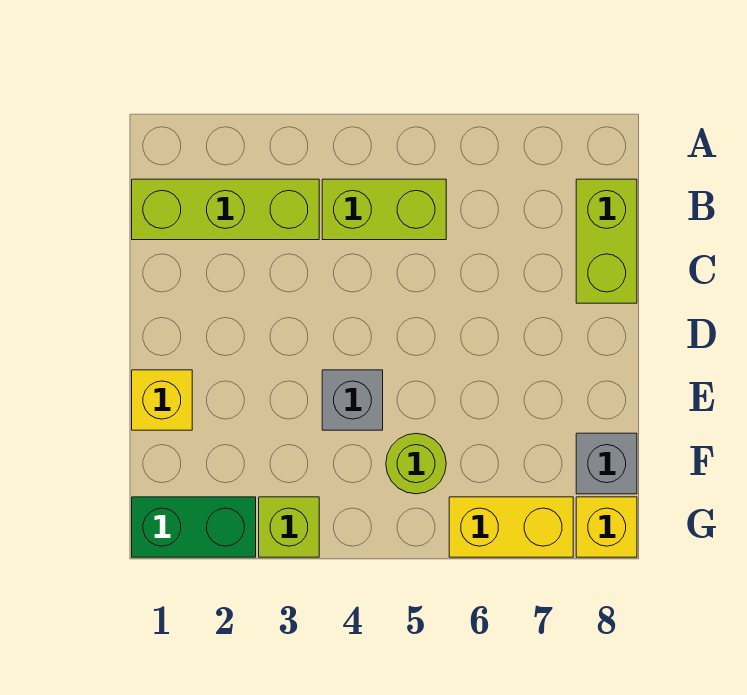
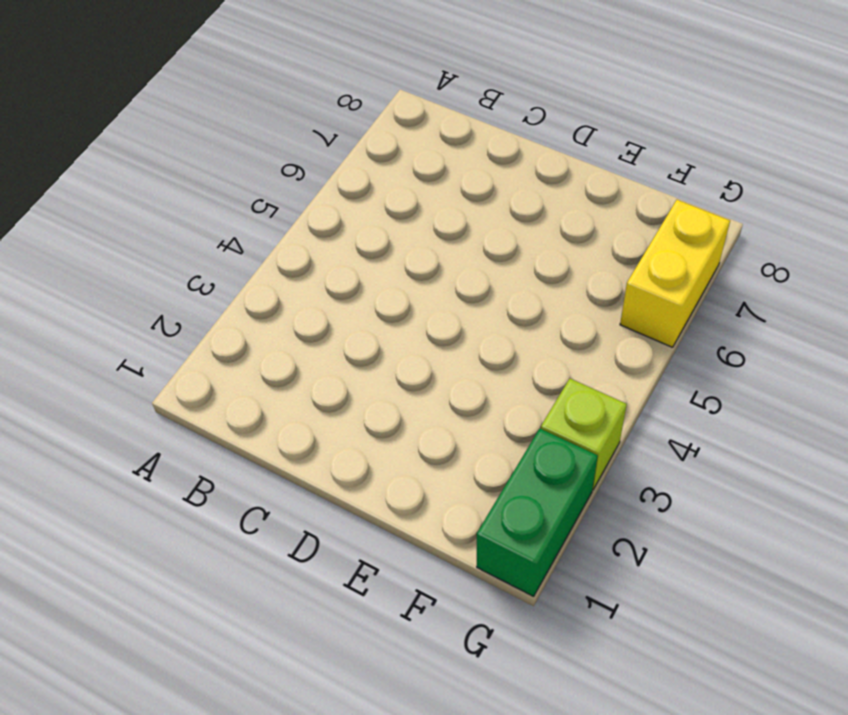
none -> lime brick B1:B3 level 1
none -> lime brick B4:B5 level 1

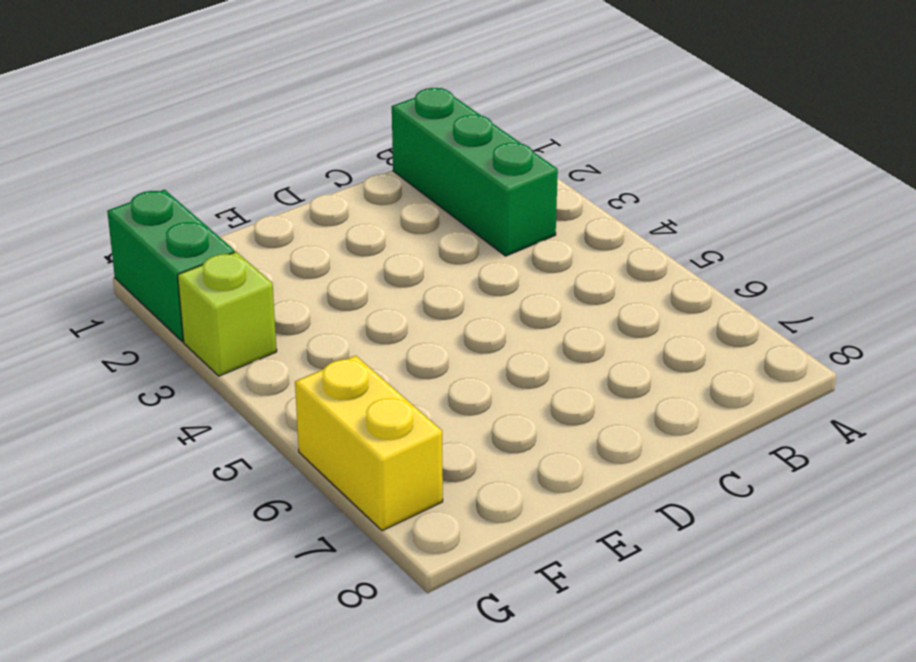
green brick B1:B3 level 1 -> lime brick B1:B3 level 1
none -> lime brick B4:B5 level 1
none -> lime brick B8:C8 level 1

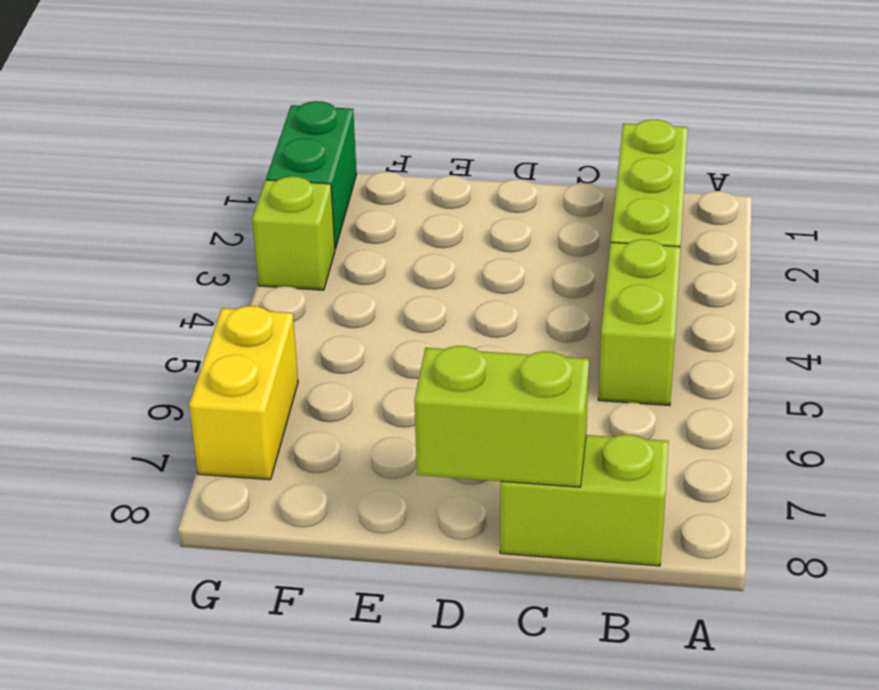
lime brick C8:D8 level 2 -> none
none -> yellow brick E1 level 1
none -> grey brick E4 level 1

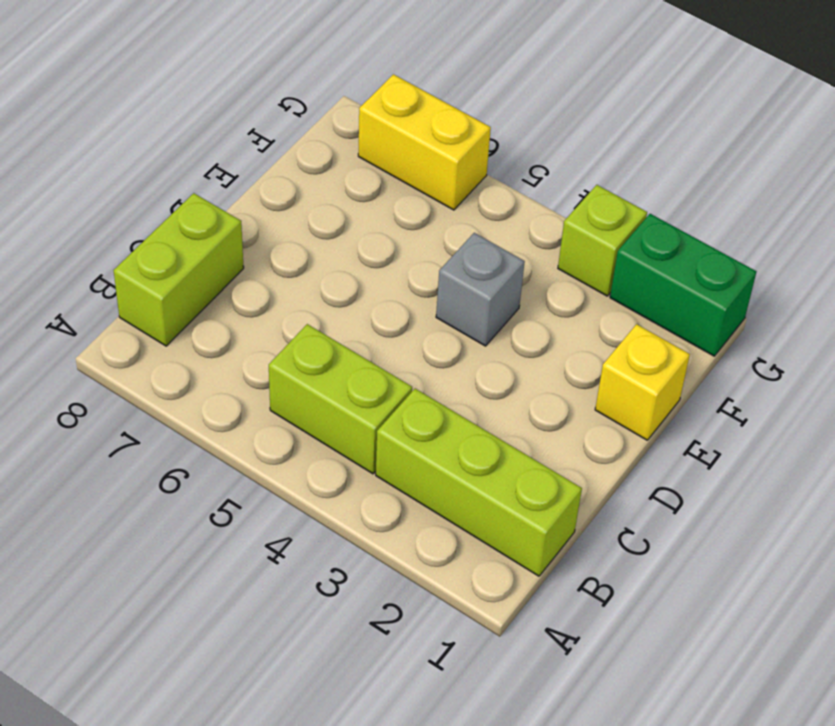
none -> lime round brick F5 level 1
none -> grey brick F8 level 1

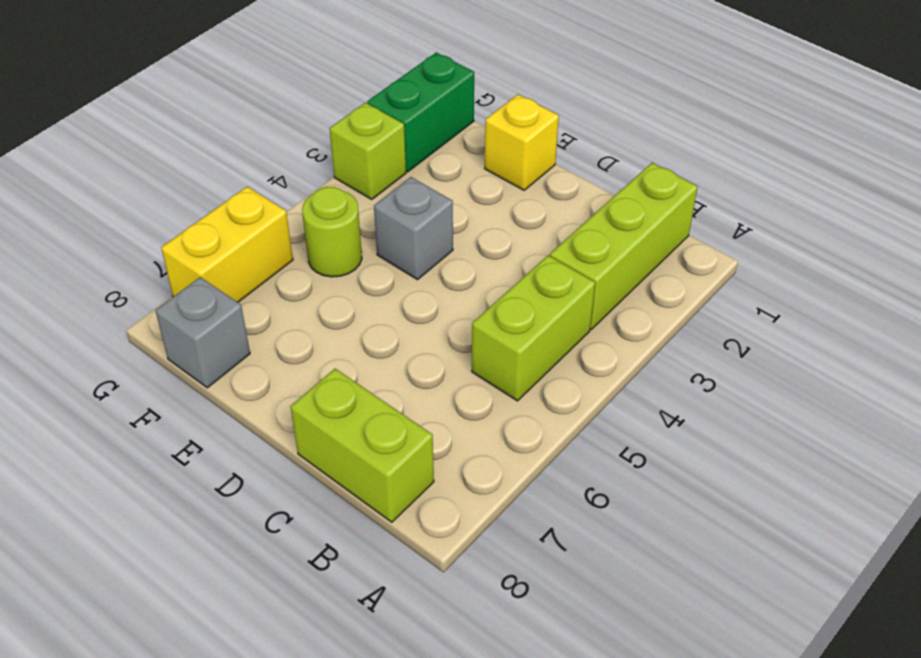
none -> yellow brick G8 level 1

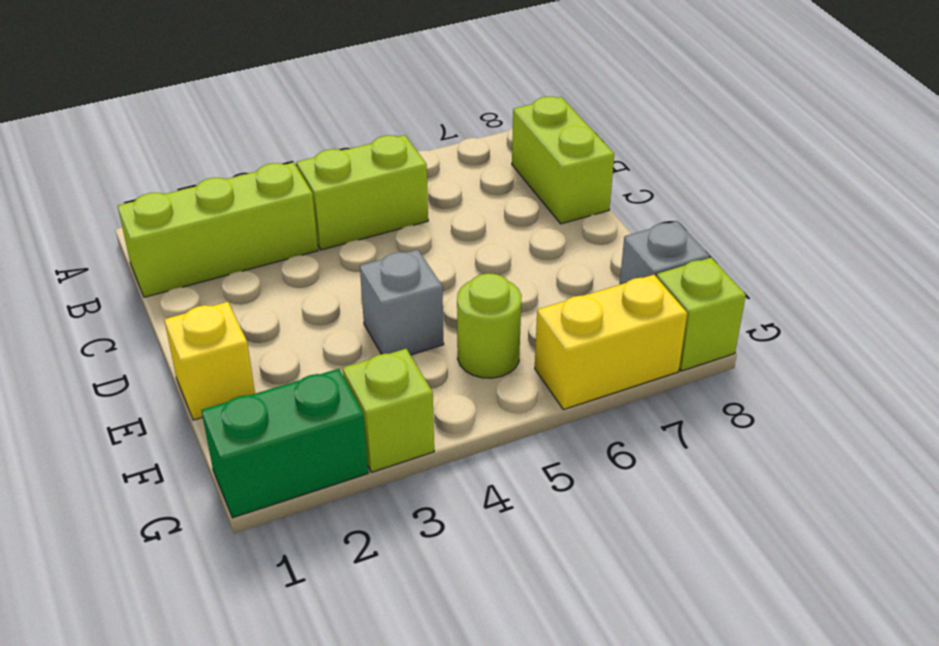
lime brick G8 level 1 -> yellow brick G8 level 1

